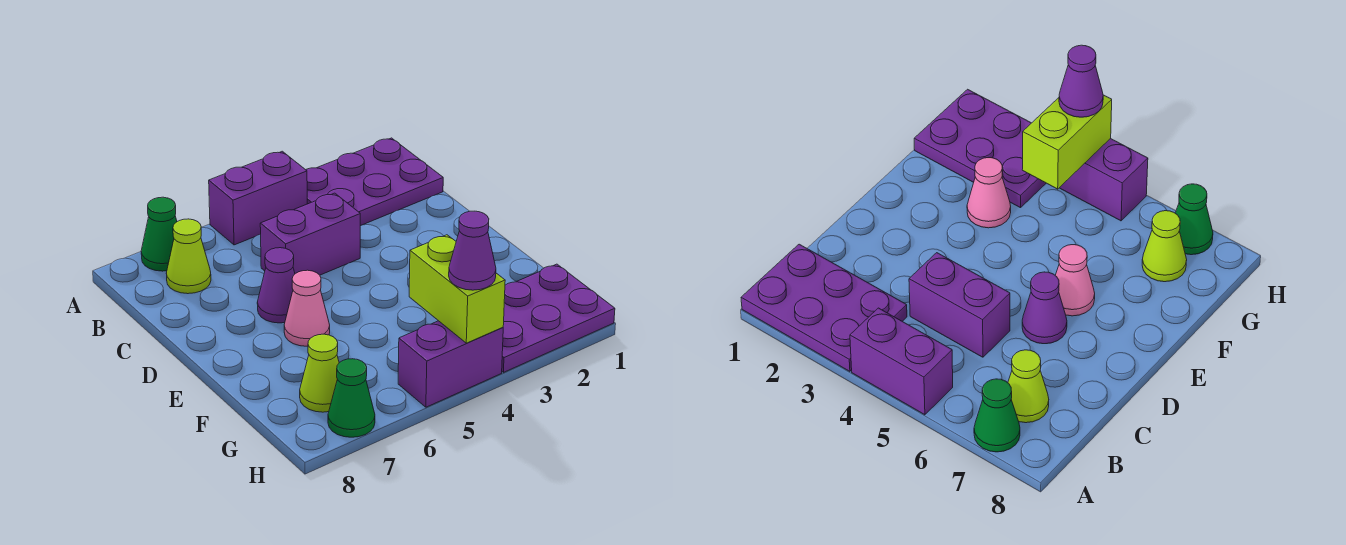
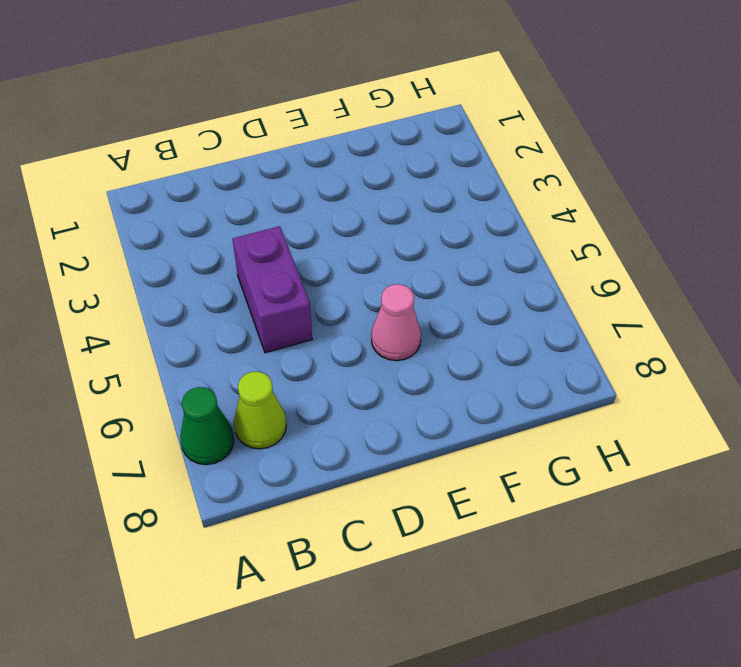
none -> purple plate A1:B3 level 1
none -> purple brick A4:A5 level 1
none -> purple cone D6 level 1

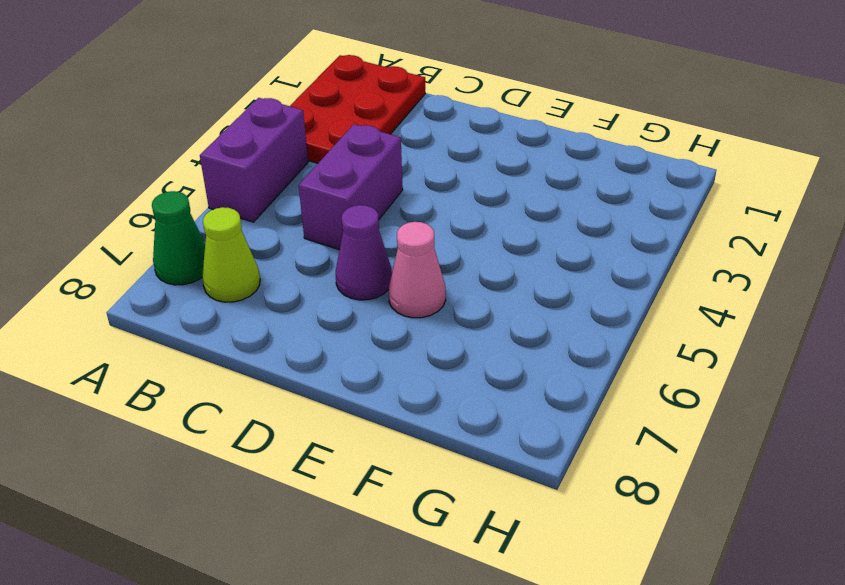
red plate A1:B3 level 1 -> purple plate A1:B3 level 1
none -> pink cone F3 level 1
none -> purple plate G1:H3 level 1
none -> lime cone G7 level 1

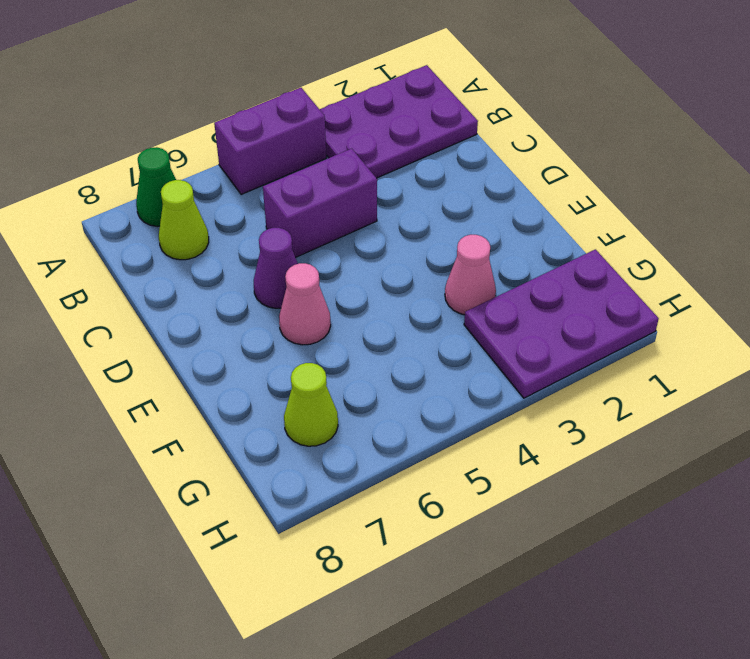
none -> purple brick H4:H5 level 1
none -> green cone H7 level 1
none -> lime brick G4:H4 level 2

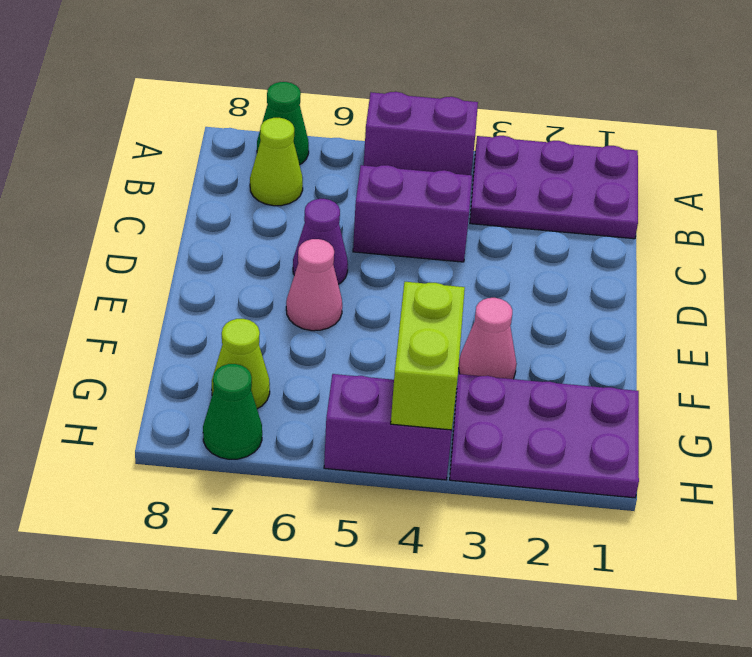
none -> purple cone H4 level 3

